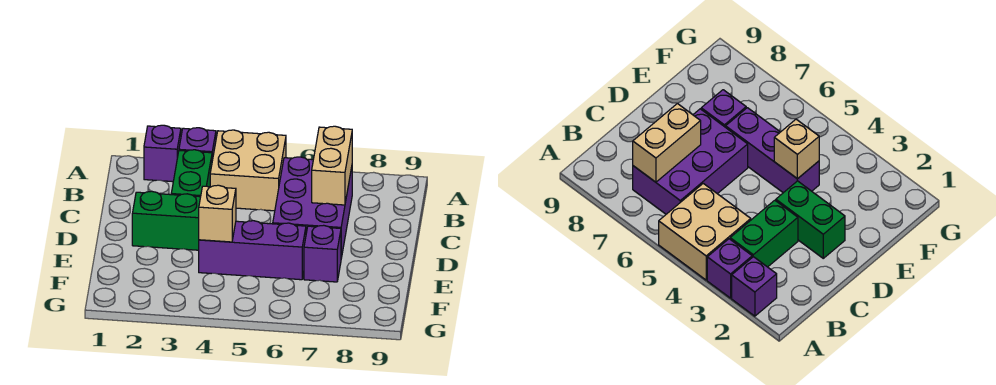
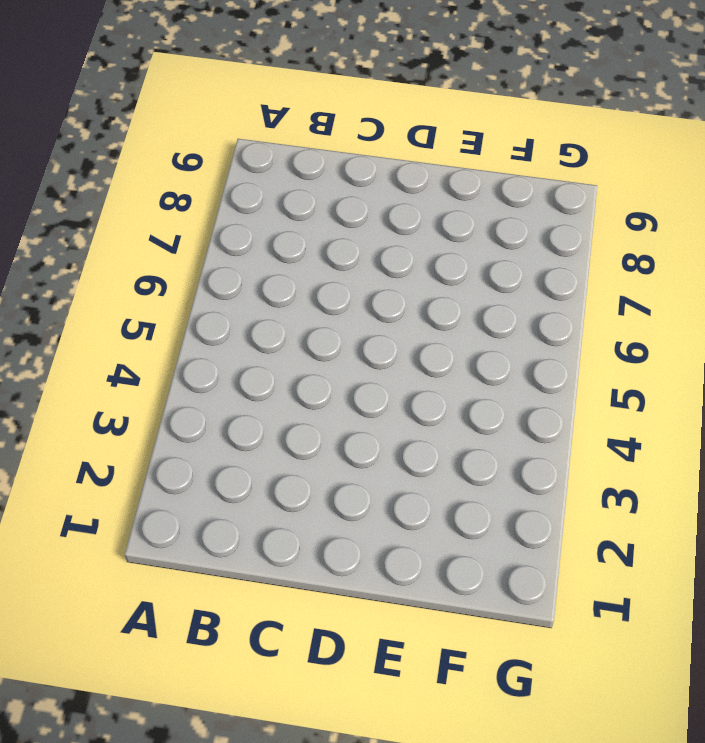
none -> purple brick A2 level 1
none -> purple brick A3 level 1

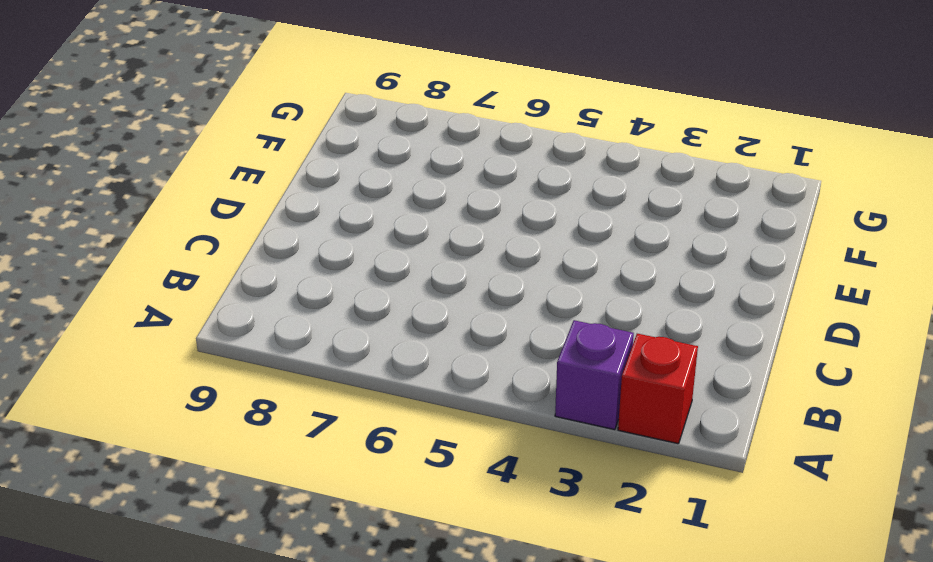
red brick A2 level 1 -> purple brick A2 level 1
none -> tan brick A4:B5 level 1
none -> green brick B3:C3 level 1

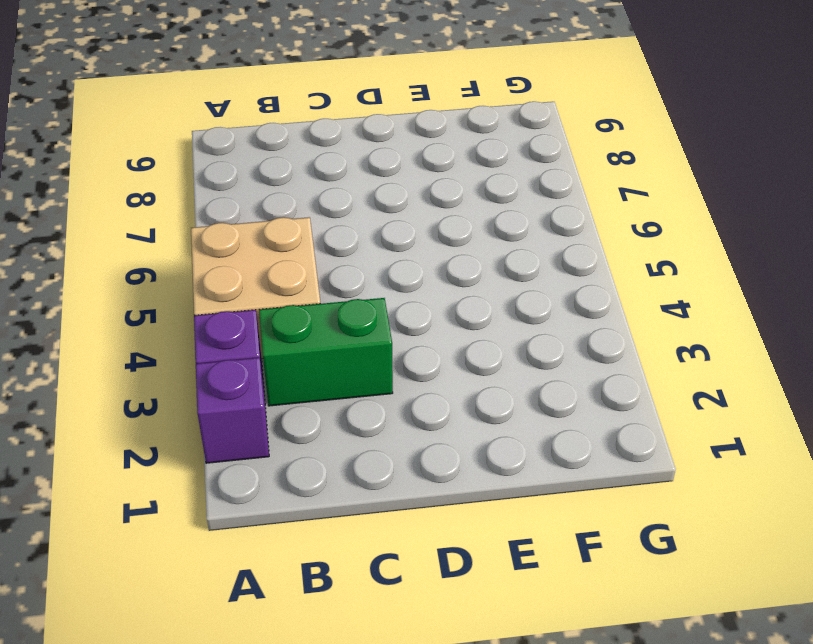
none -> purple brick B6:D7 level 1
none -> green brick D2:D3 level 1

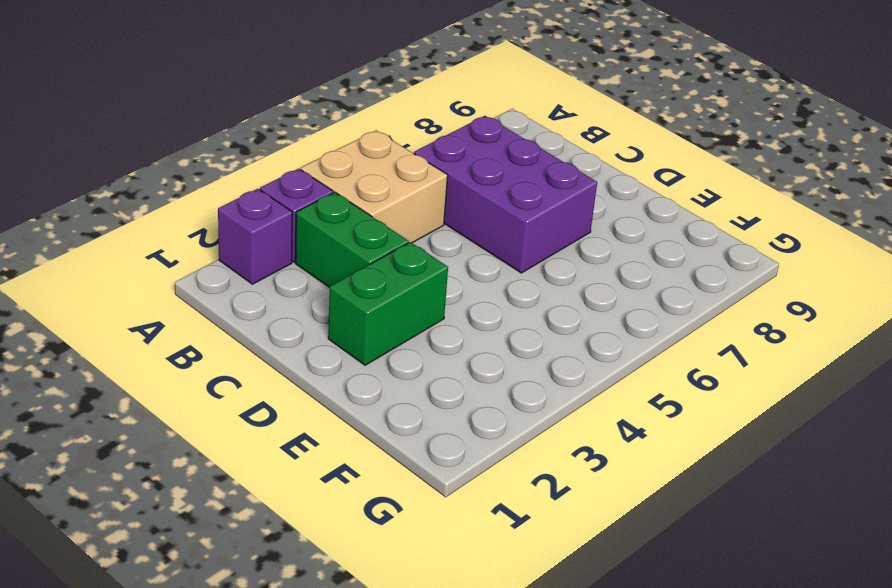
none -> purple brick E4:E6 level 1
none -> purple brick E7 level 1

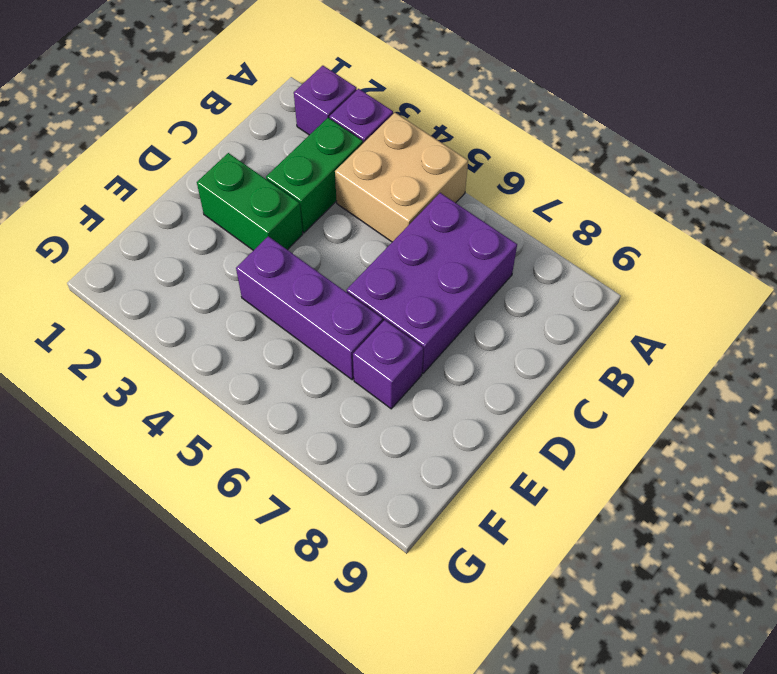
none -> tan brick B7:C7 level 2
none -> tan brick E4 level 2

